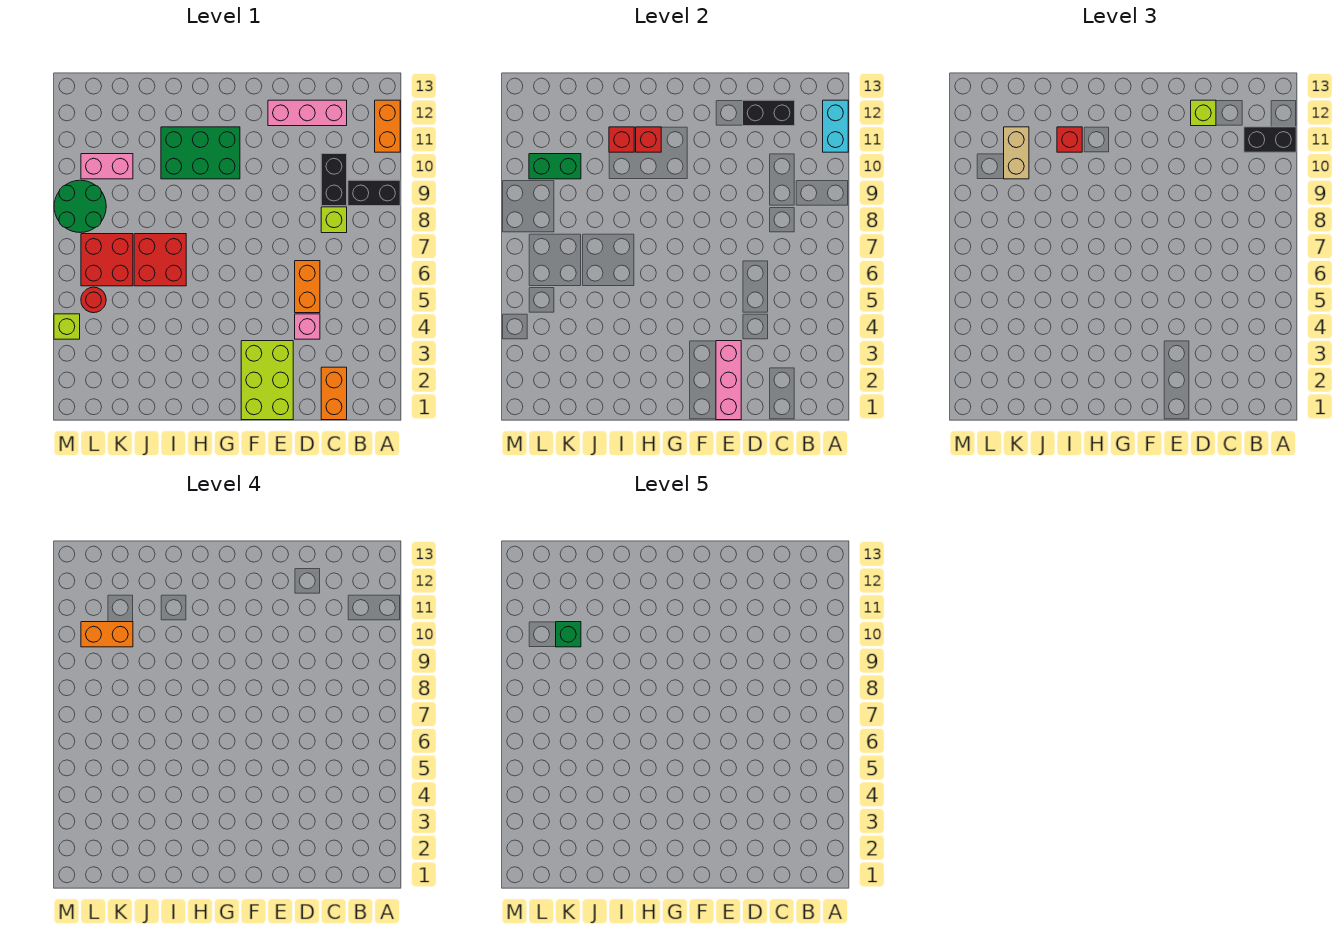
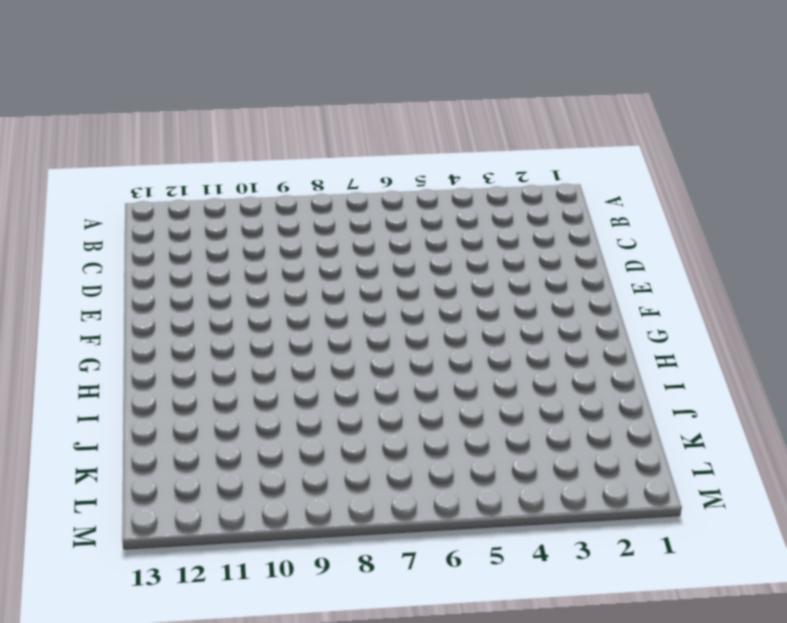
none -> black brick A9:B9 level 1
none -> orange brick A11:A12 level 1
none -> orange brick C1:C2 level 1

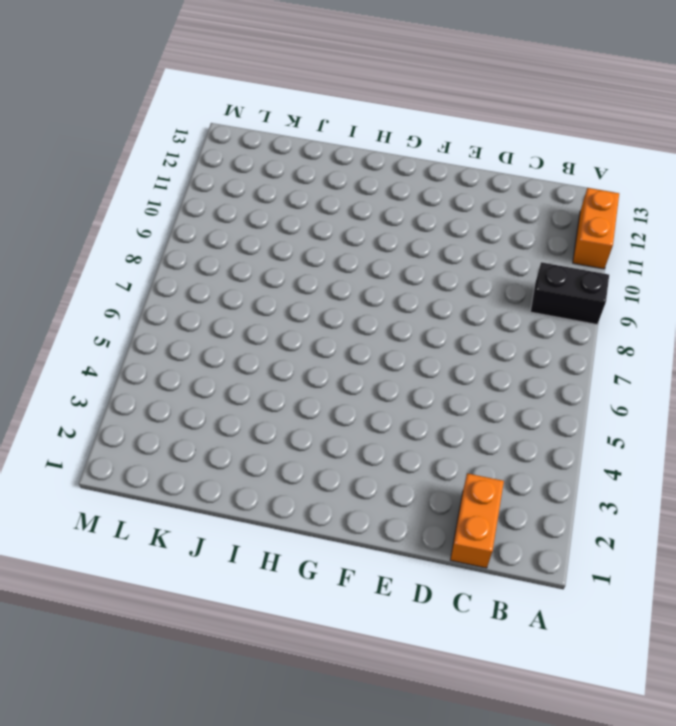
none -> lime brick C8 level 1
none -> black brick C9:C10 level 1
none -> pink brick C12:E12 level 1

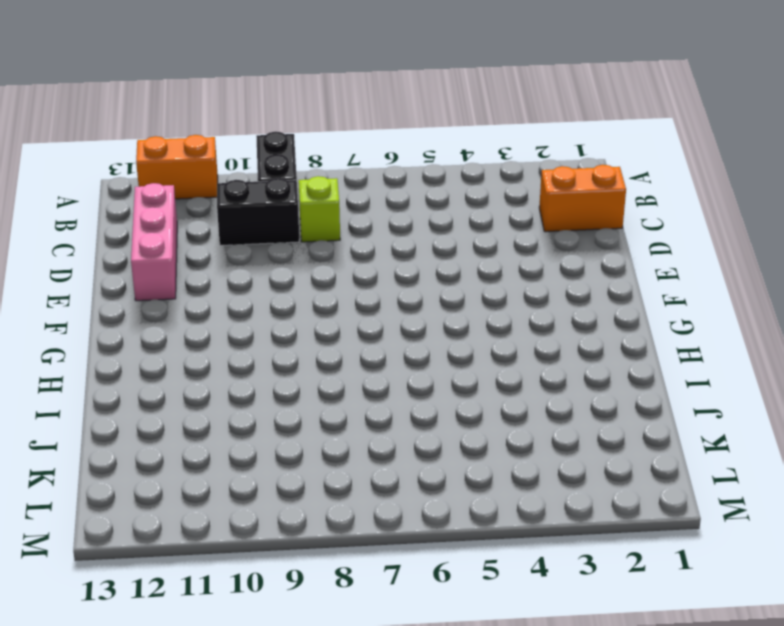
none -> pink brick D4 level 1
none -> orange brick D5:D6 level 1
none -> lime brick E1:F3 level 1

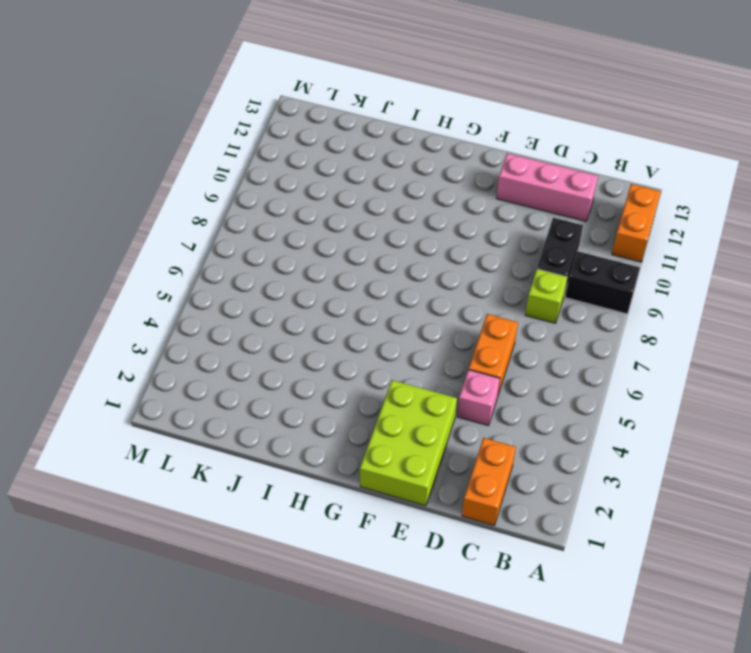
none -> green brick G10:I11 level 1
none -> red brick I6:J7 level 1
none -> red brick K6:L7 level 1

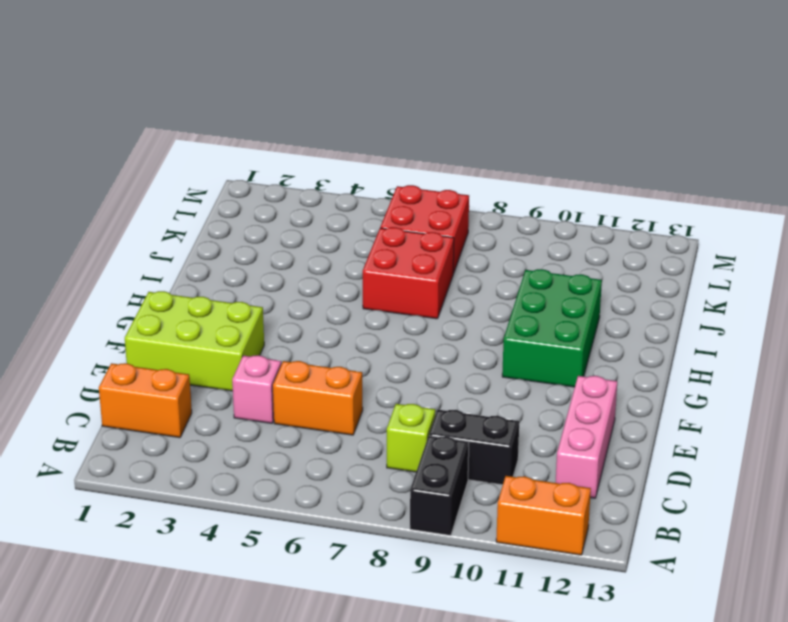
none -> pink brick K10:L10 level 1
none -> red round brick L5 level 1
none -> green round brick L8:M9 level 1

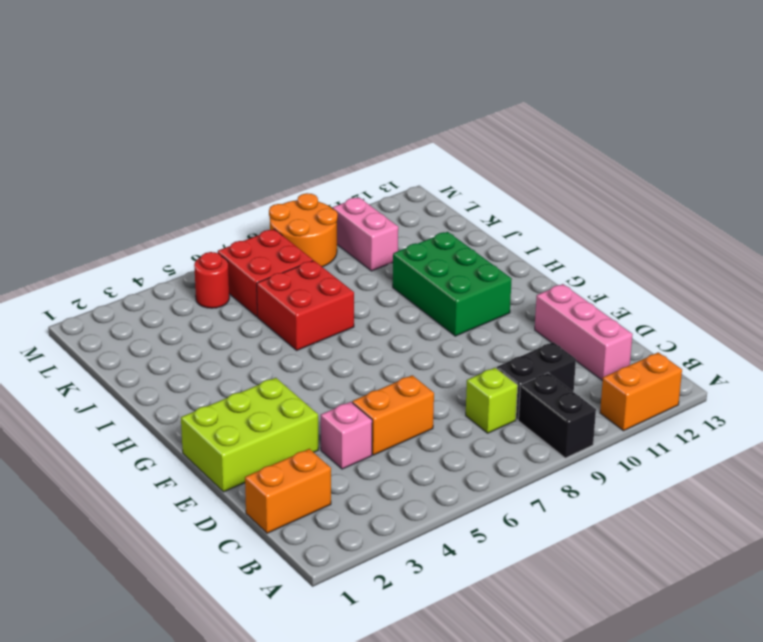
orange round brick L8:M9 level 1 -> green round brick L8:M9 level 1
none -> lime brick M4 level 1
none -> cyan brick A11:A12 level 2
none -> black brick C12:D12 level 2

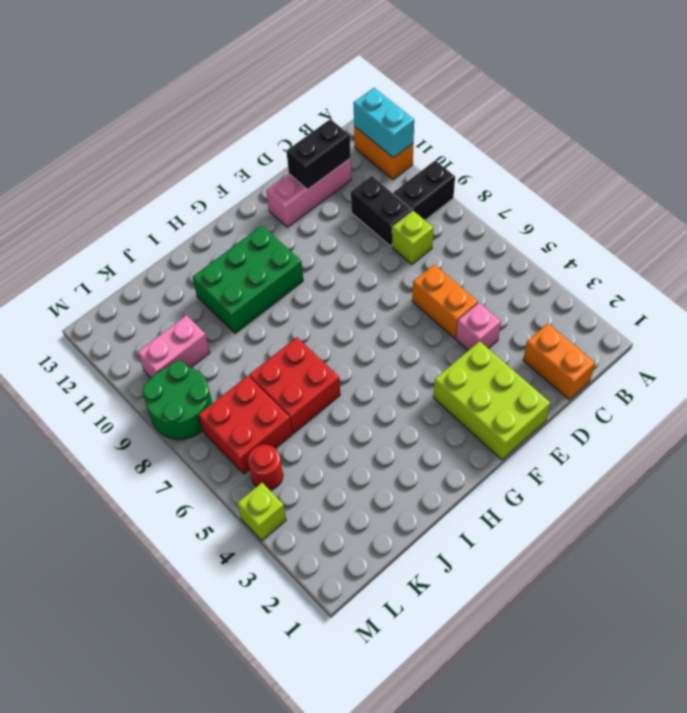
none -> pink brick E1:E3 level 2
none -> red brick H11 level 2
none -> red brick I11 level 2

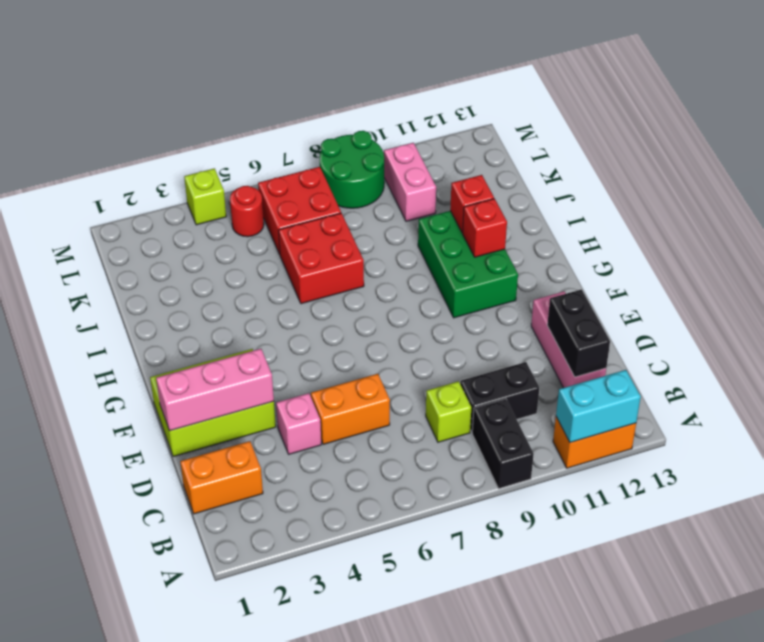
none -> green brick K10:L10 level 2
none -> black brick A11:B11 level 3
none -> lime brick D12 level 3

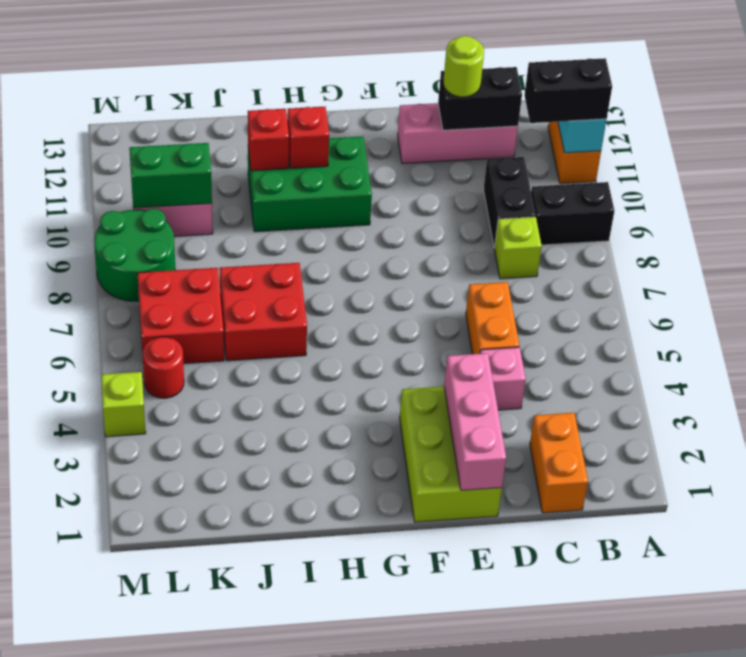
lime round brick D12 level 3 -> lime brick D12 level 3
none -> red brick I11 level 3
none -> tan brick K10:K11 level 3
none -> orange brick K10:L10 level 4

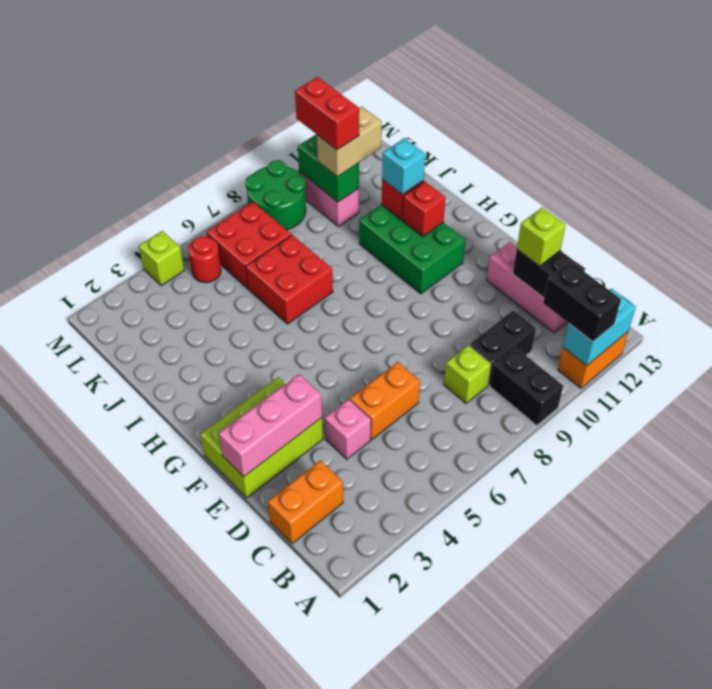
cyan brick I11 level 3 -> red brick I11 level 3
red brick K10:L10 level 4 -> orange brick K10:L10 level 4
none -> green brick K10 level 5

